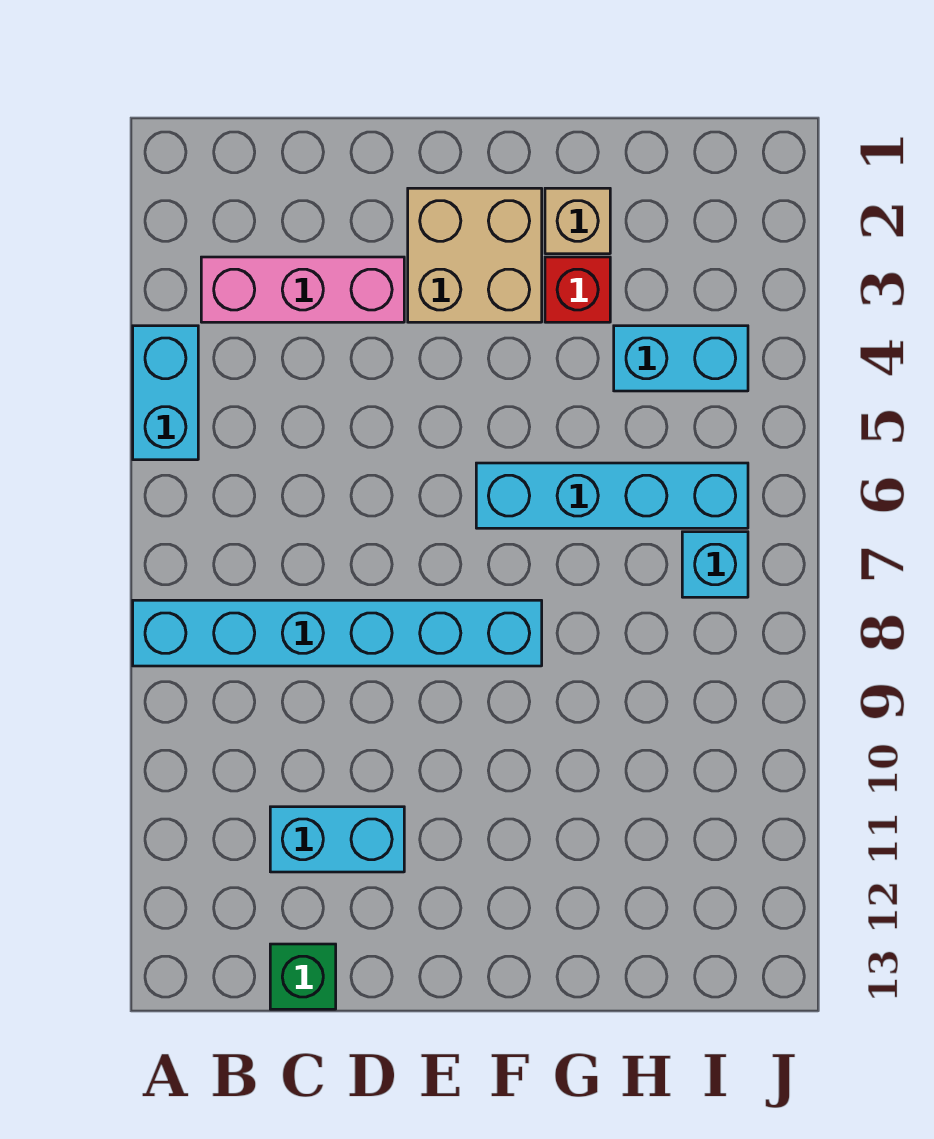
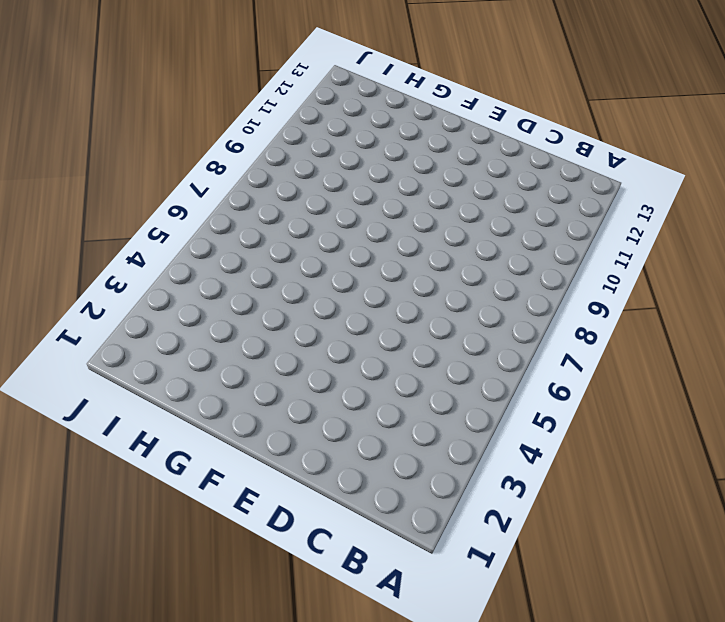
none -> cyan brick A4:A5 level 1
none -> cyan brick A8:F8 level 1

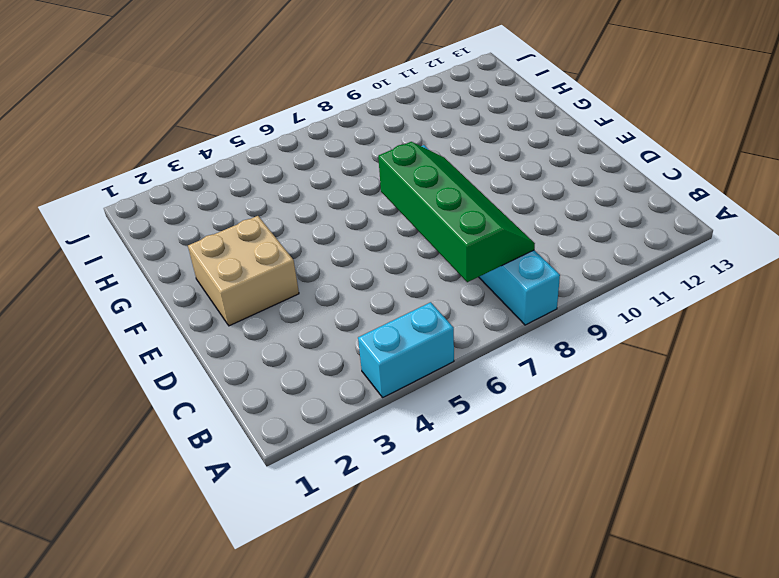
green slope B7:E8 level 2 top 7 -> none
none -> pink brick B3:D3 level 1
none -> cyan brick C11:D11 level 1

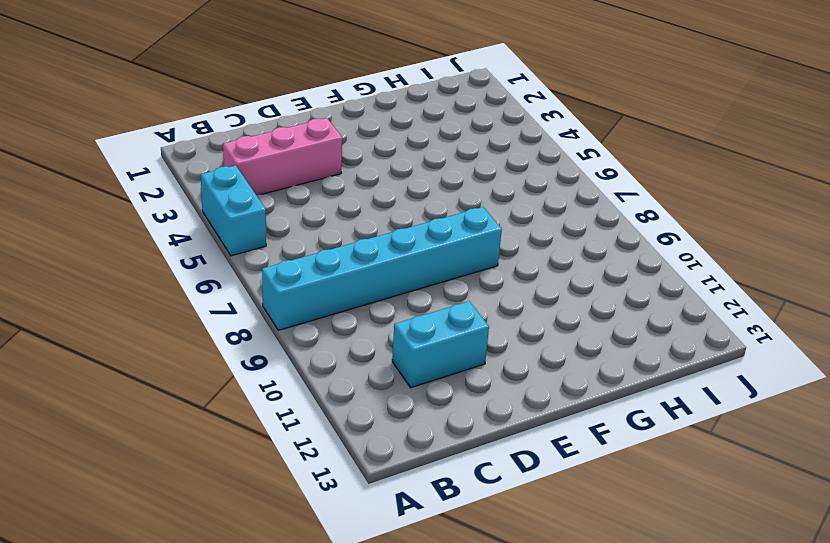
none -> green brick C13 level 1
none -> tan brick E2:F3 level 1

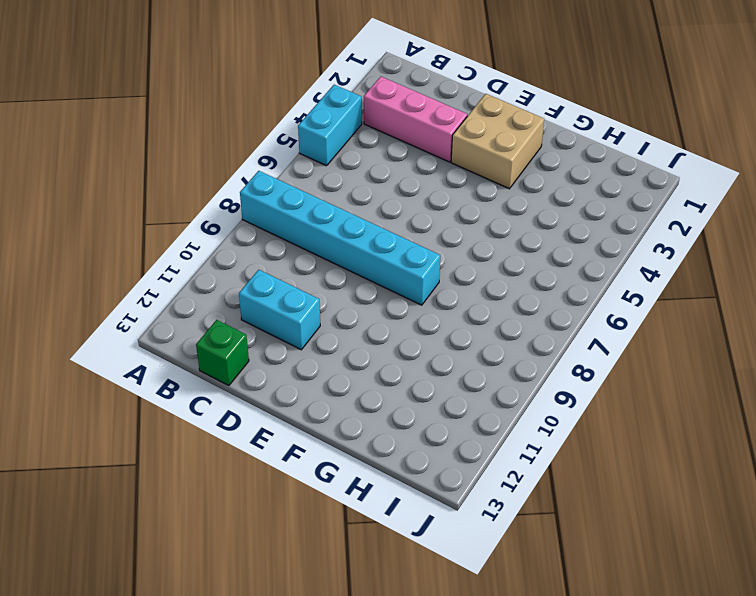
none -> cyan brick F6:I6 level 1
none -> tan brick G2 level 1

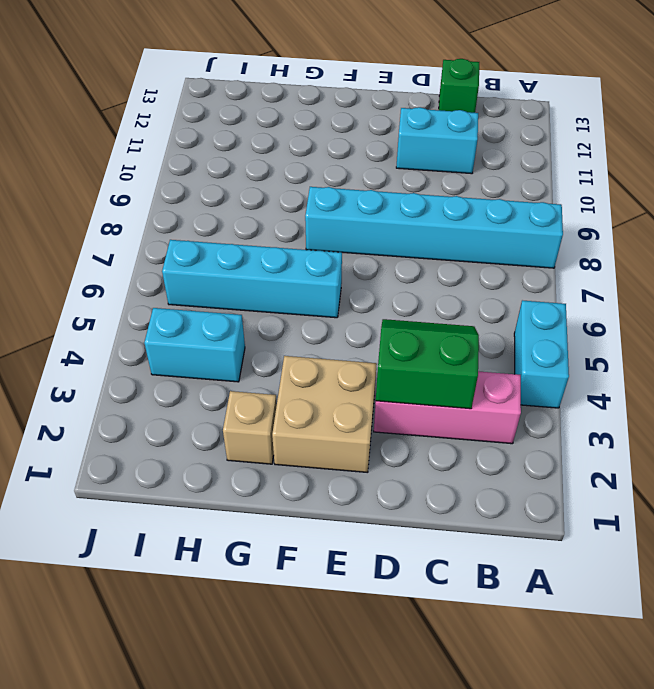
green slope C3:D4 level 2 top 3 -> none
none -> red brick G3 level 1
none -> cyan brick I7 level 1

